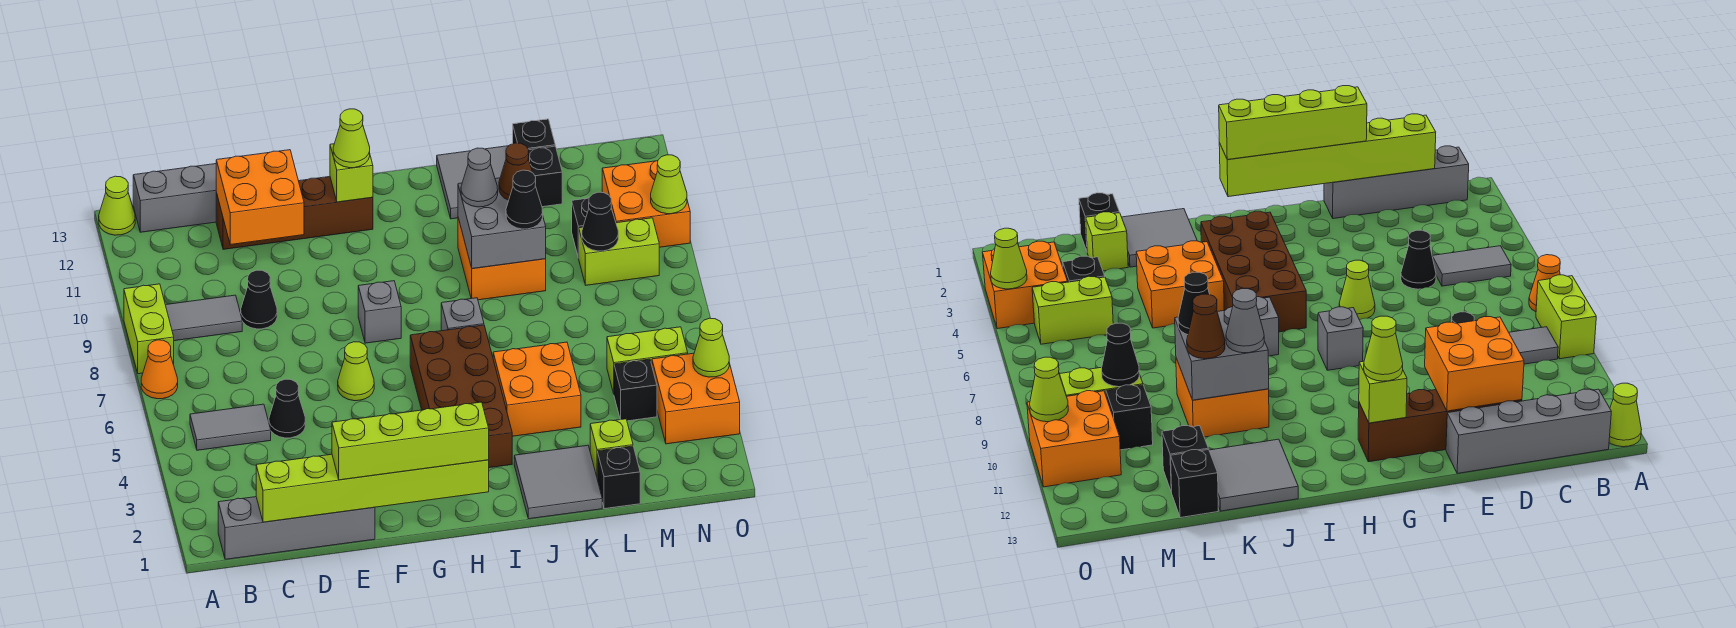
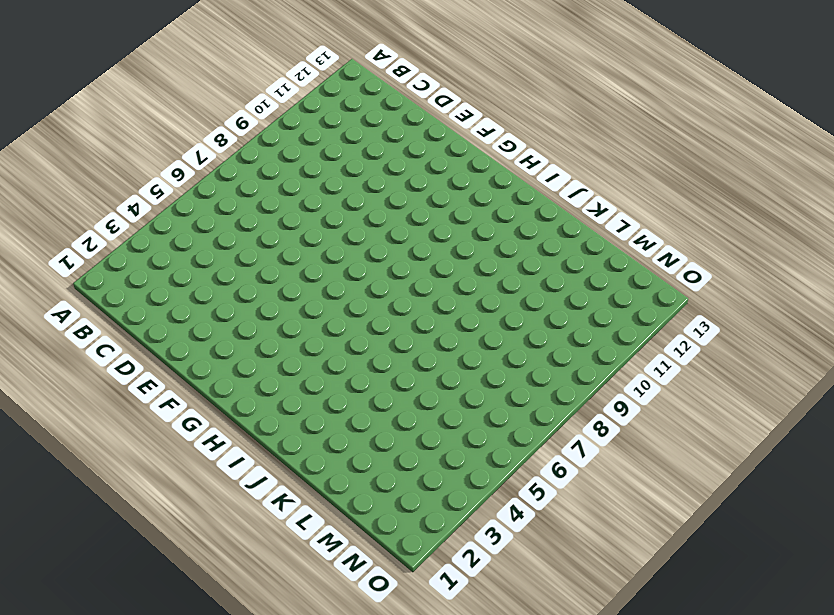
none -> orange cone A7 level 1
none -> lime brick A8:A9 level 1
none -> lime cone A13 level 1
none -> grey brick B1:E1 level 1

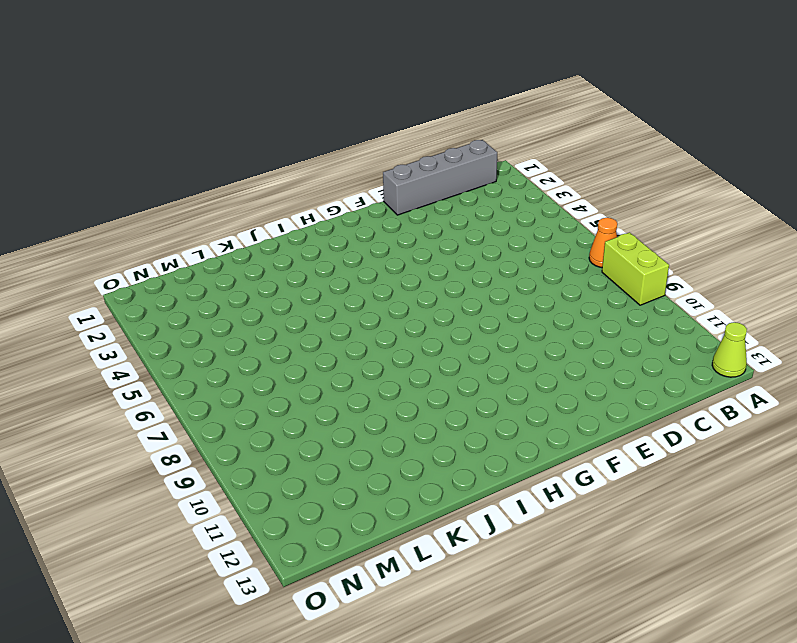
none -> grey tile B5:C5 level 1
none -> grey tile B9:C9 level 1
none -> grey brick B13:E13 level 1
none -> black cone D5 level 1

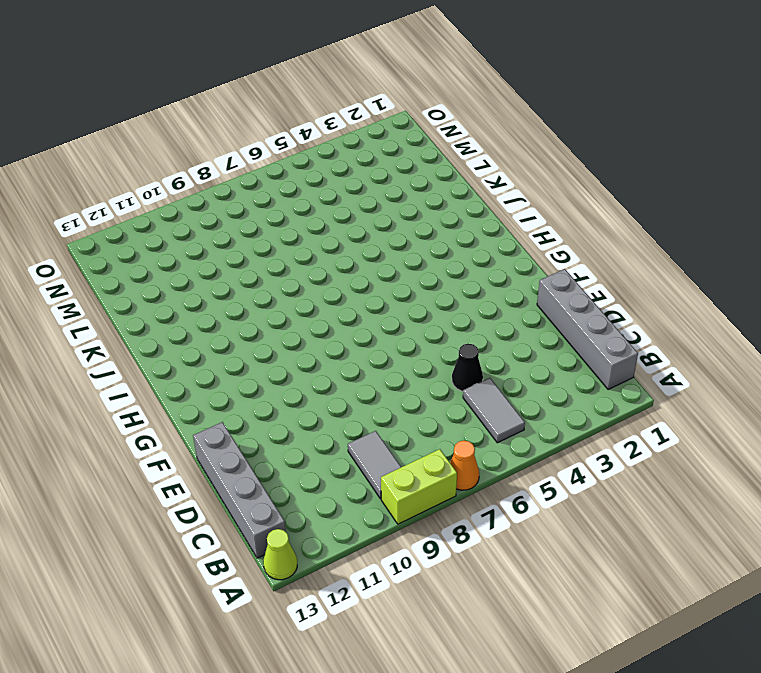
none -> black cone D9 level 1
none -> brown brick D12:G12 level 1
none -> lime cone F6 level 1
none -> grey brick G8 level 1

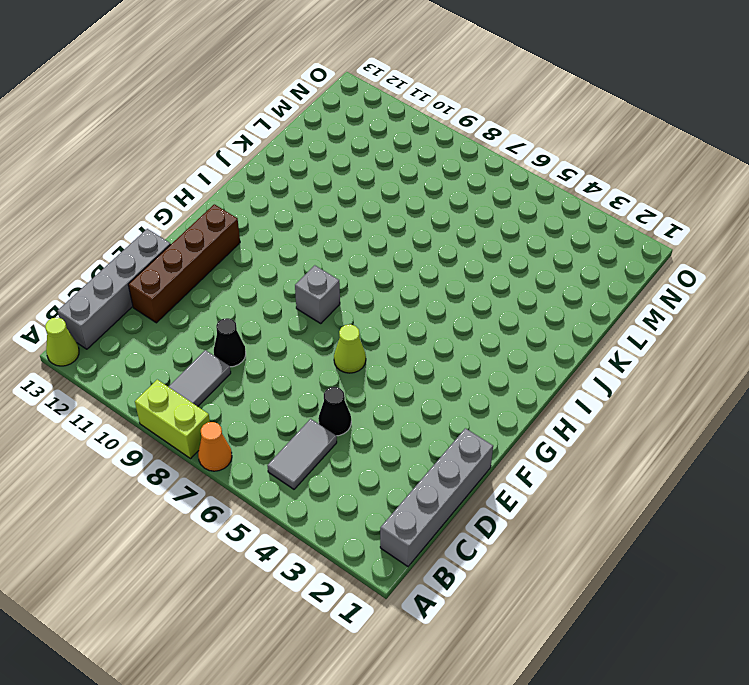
none -> brown brick H3:I6 level 1
none -> grey brick I7 level 1
none -> grey tile J1:K2 level 1
none -> orange brick J4:K5 level 1

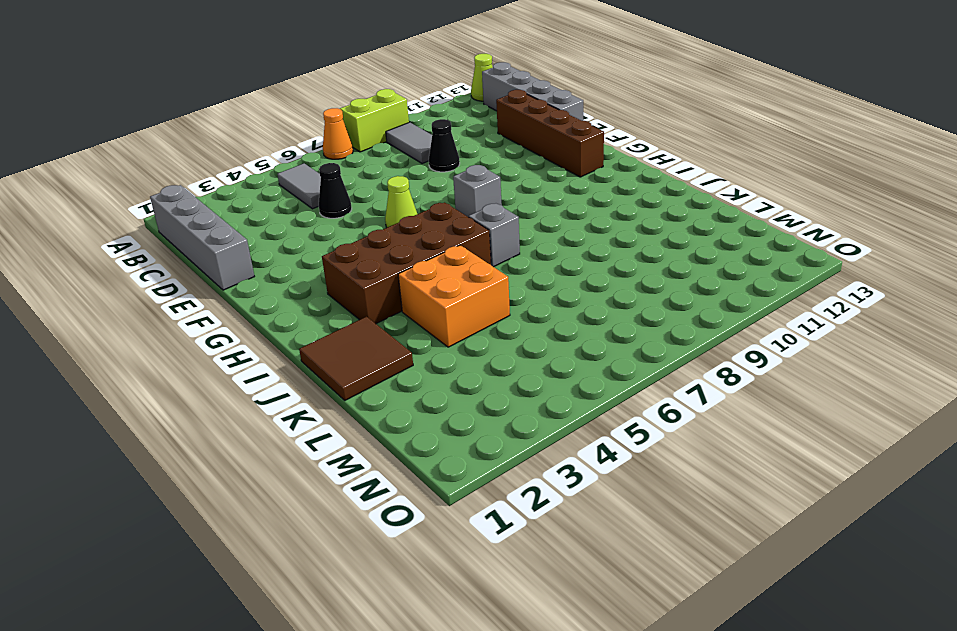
brown tile J1:K2 level 1 -> grey tile J1:K2 level 1
none -> orange brick J9:K10 level 1
none -> grey tile J12:K13 level 1
none -> black brick L1 level 1
none -> lime brick L2 level 1

